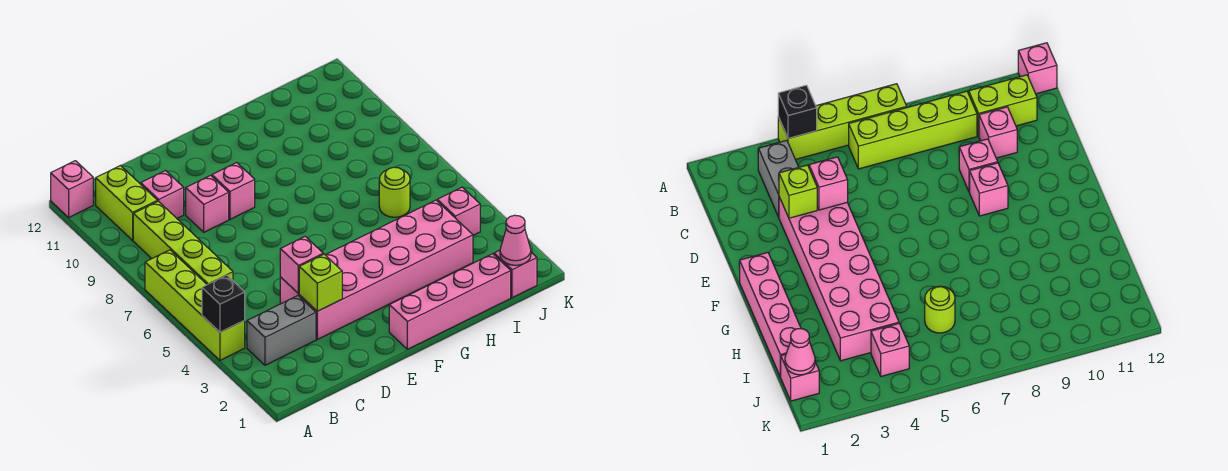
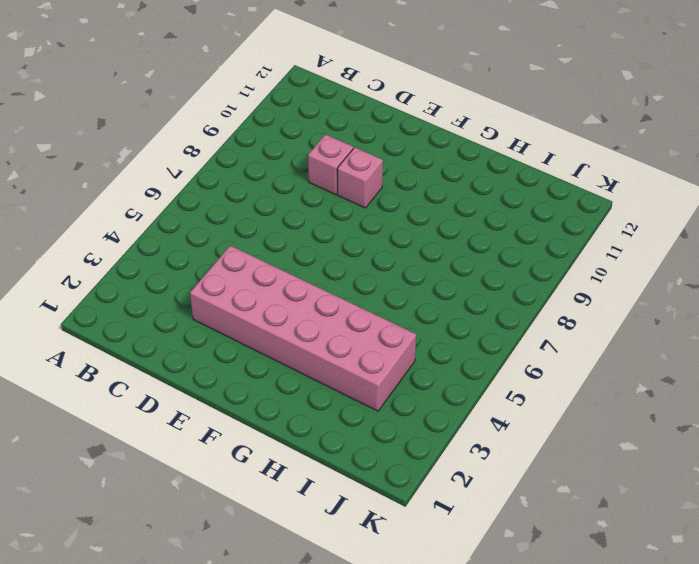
none -> lime brick A4:A7 level 1
none -> pink brick A12 level 1
none -> grey brick B3:C3 level 1

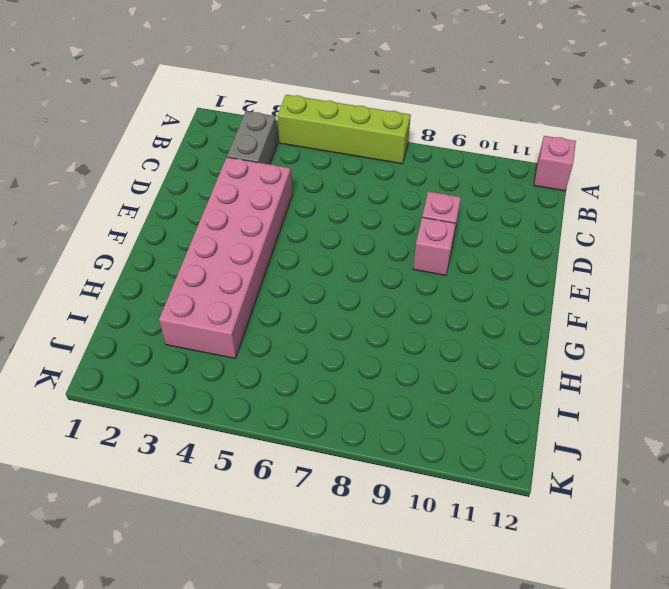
none -> lime brick B6:B9 level 1
none -> lime brick B10:B11 level 1
none -> pink brick C10 level 1

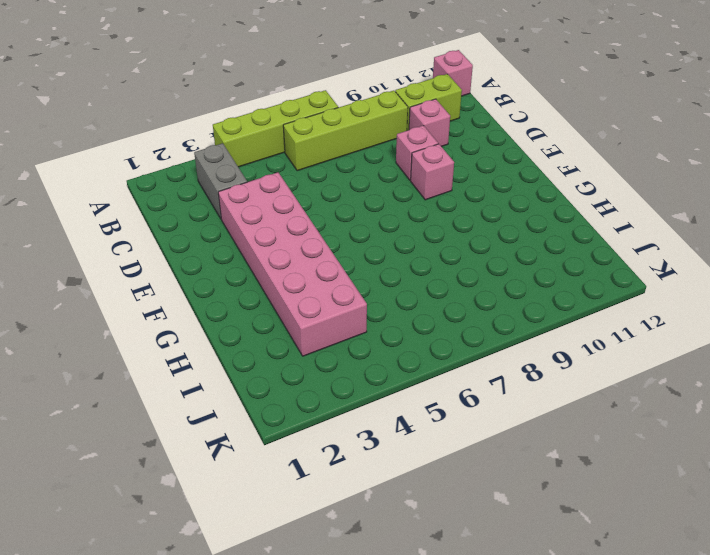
none -> pink brick F1:I1 level 1
none -> lime round brick I6 level 1
none -> pink brick J1 level 1

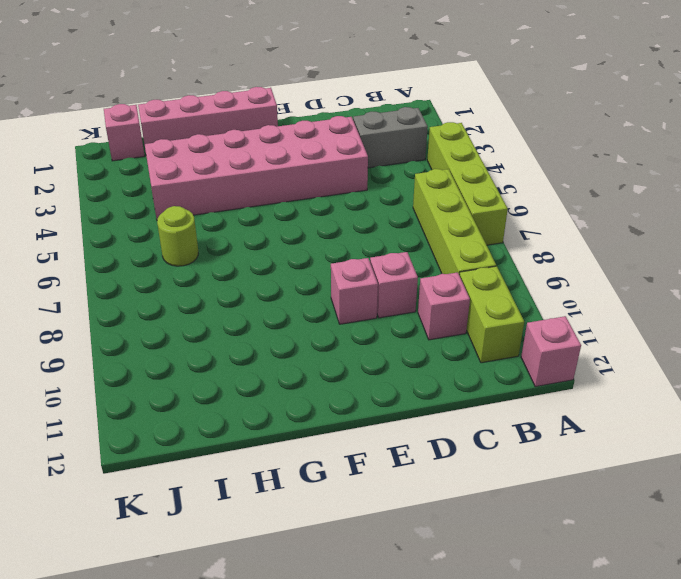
none -> pink brick J4 level 1
none -> black brick A4 level 2
none -> lime brick D3 level 2

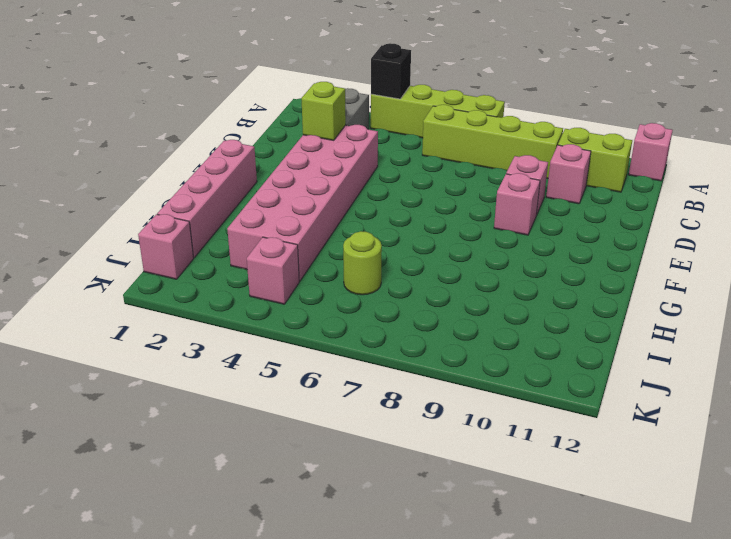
none -> pink brick D4 level 2
none -> pink cone J1 level 2

